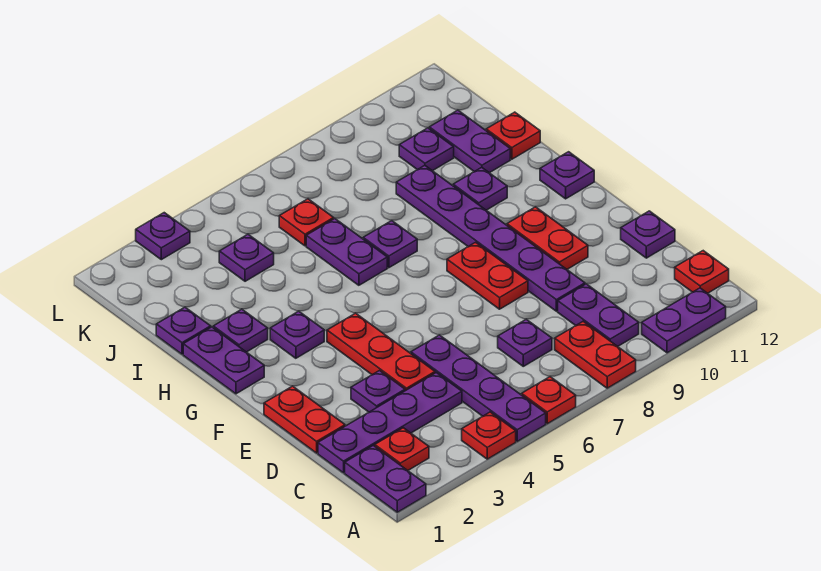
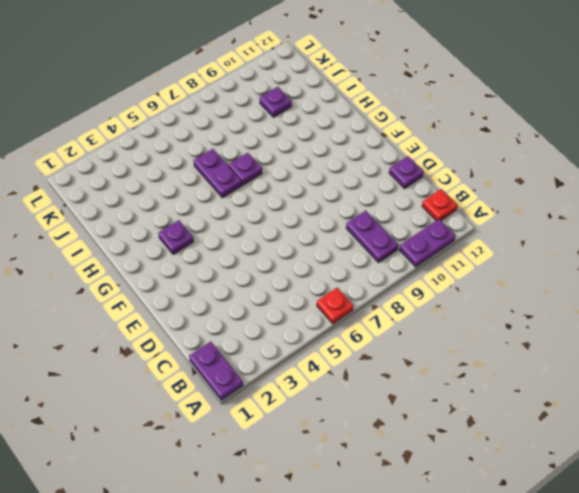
none -> red plate A4 level 1
none -> purple plate A5:D5 level 1
none -> red plate A8:B8 level 1
none -> red plate B2 level 1

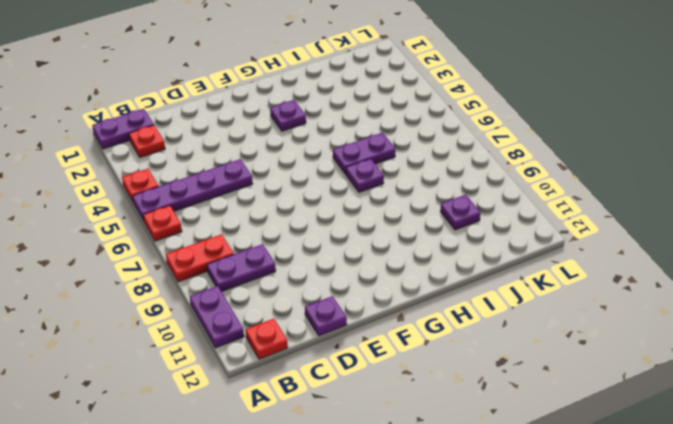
none -> purple plate C1:C4 level 1
none -> purple plate C7 level 1
none -> red plate D1:E1 level 1
none -> purple plate D3 level 1

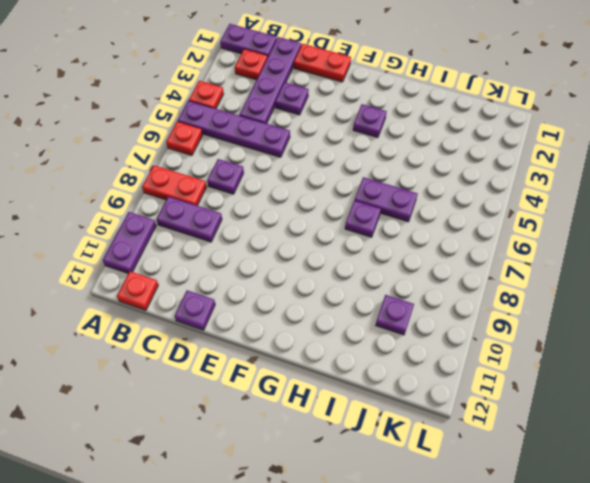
none -> red plate D4:F4 level 1
none -> purple plate D9:I9 level 1
none -> red plate E8:F8 level 1
none -> red plate E10:F10 level 1

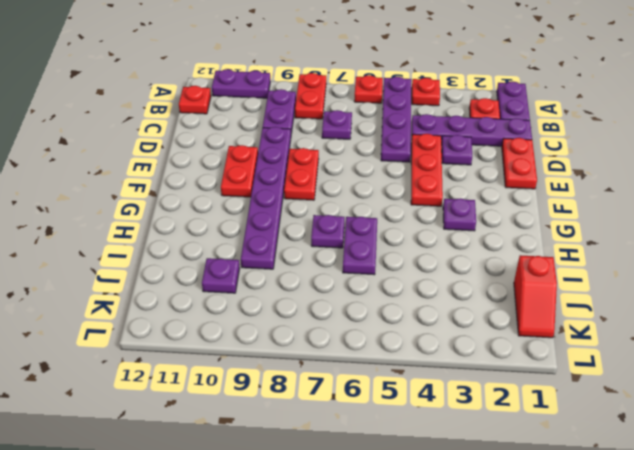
red slope J1:K1 level 1 top J -> none
none -> purple plate D12 level 1
none -> purple plate G1:H1 level 1
none -> purple plate G12 level 1
none -> purple plate H2 level 1

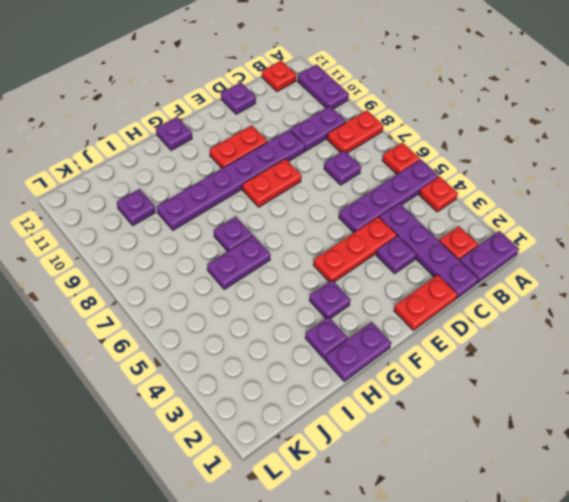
none -> purple plate H10 level 1
none -> purple plate I1 level 1
none -> purple plate I11:J11 level 1
none -> red plate I12 level 1

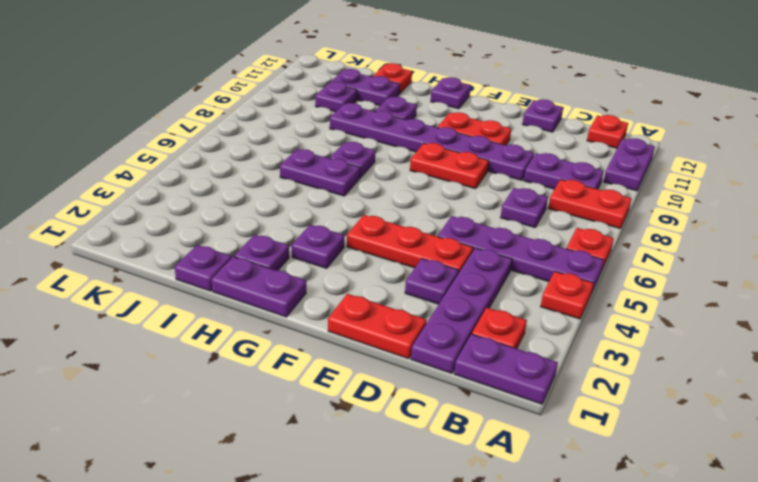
none -> purple plate J4 level 1
none -> red plate J6 level 1
none -> purple plate L3 level 1

